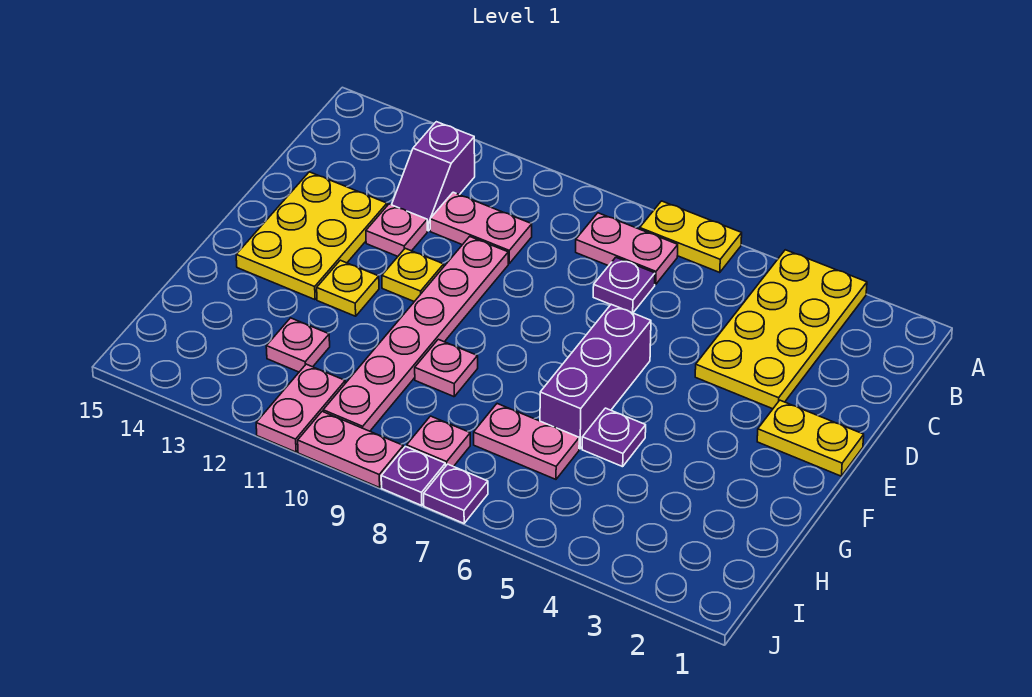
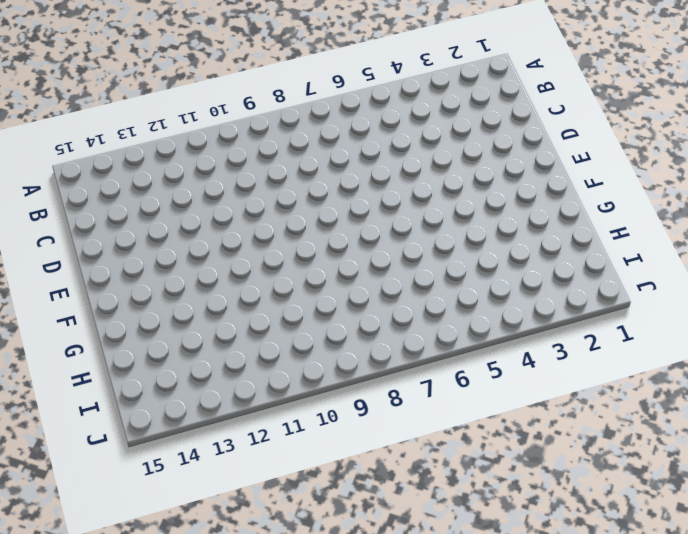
none -> yellow plate A3:D4 level 1
none -> yellow plate A6:A7 level 1
none -> pink plate B7:B8 level 1

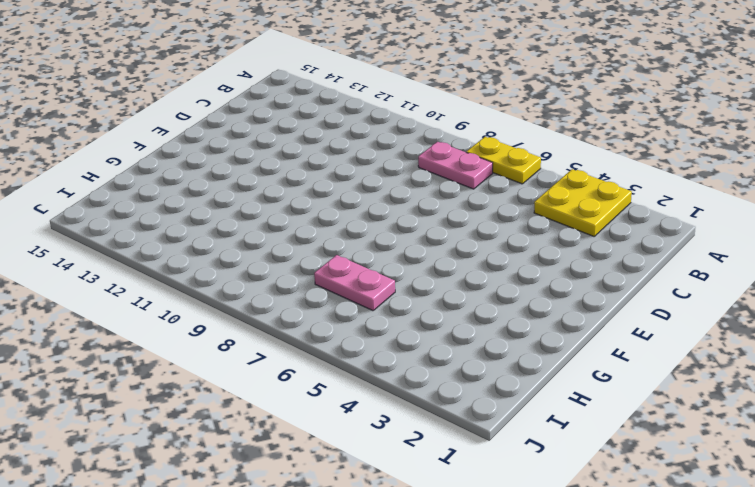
yellow plate A3:B4 level 1 -> yellow plate A3:D4 level 1
none -> purple slope B12:C12 level 1 top B
none -> purple plate C7 level 1
none -> pink plate C10:C11 level 1

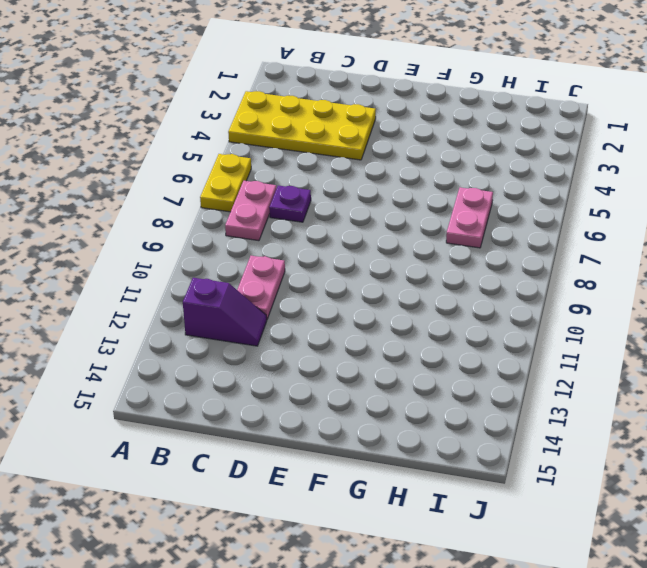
none -> pink plate D10:I10 level 1
none -> pink plate D12 level 1
none -> yellow plate D13:F14 level 1

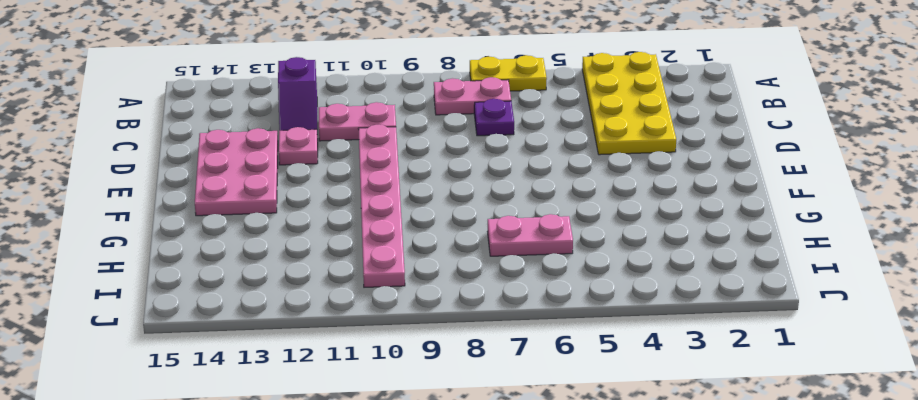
pink plate D13:F14 level 1 -> yellow plate D13:F14 level 1
none -> yellow plate E1:E2 level 1
none -> purple brick E6:G6 level 1
none -> yellow plate E11 level 1

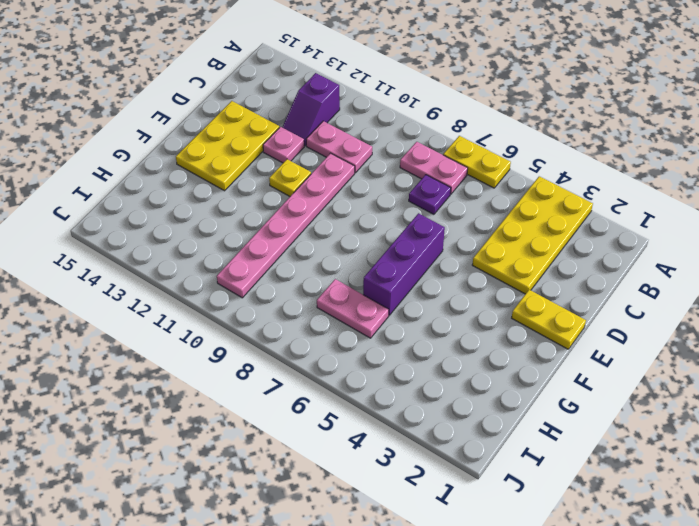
none -> yellow plate F12 level 1
none -> purple plate G5 level 1
none -> pink plate G9 level 1

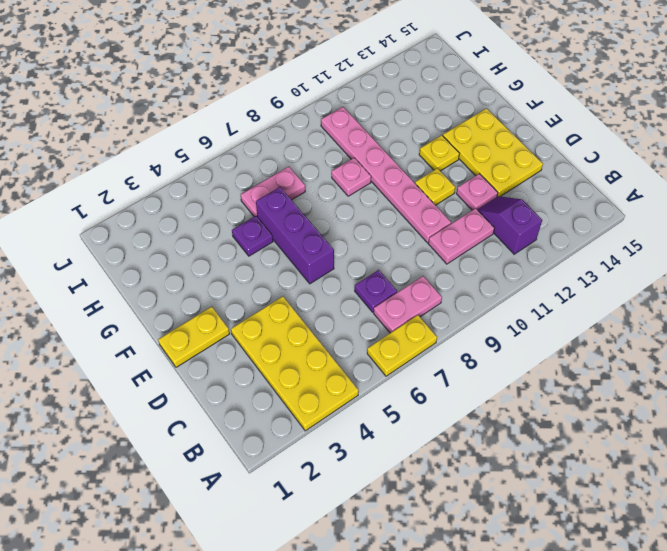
none -> pink plate H12 level 1
none -> pink plate I8 level 1
none -> pink plate I11:J11 level 1

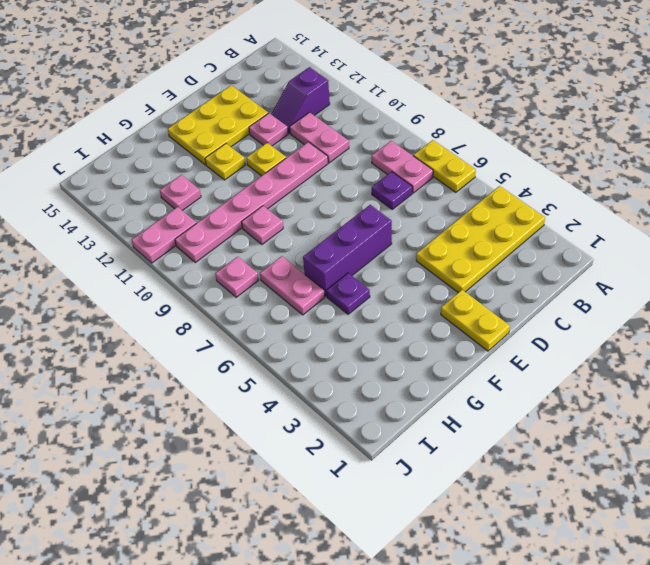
none -> purple plate J7 level 1
none -> purple plate J8 level 1
none -> pink plate J9:J10 level 1

